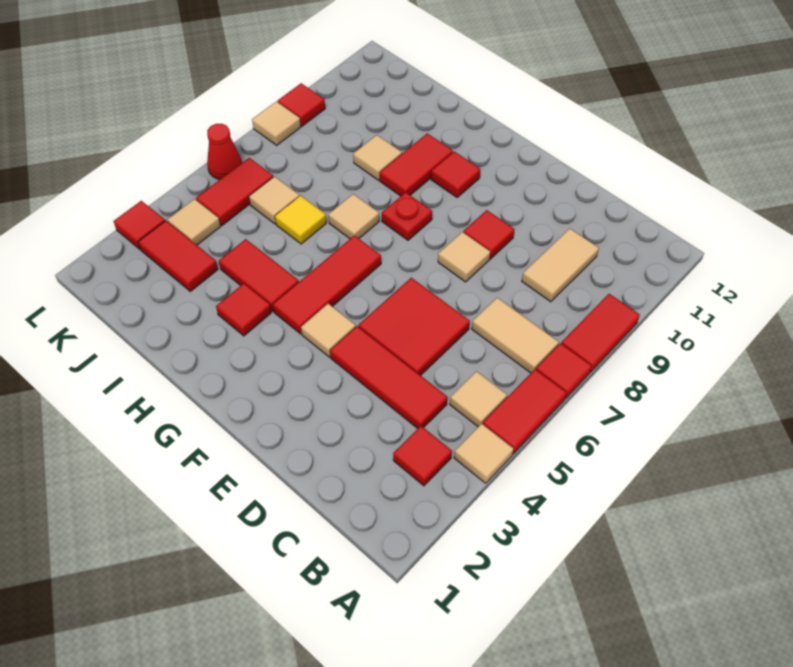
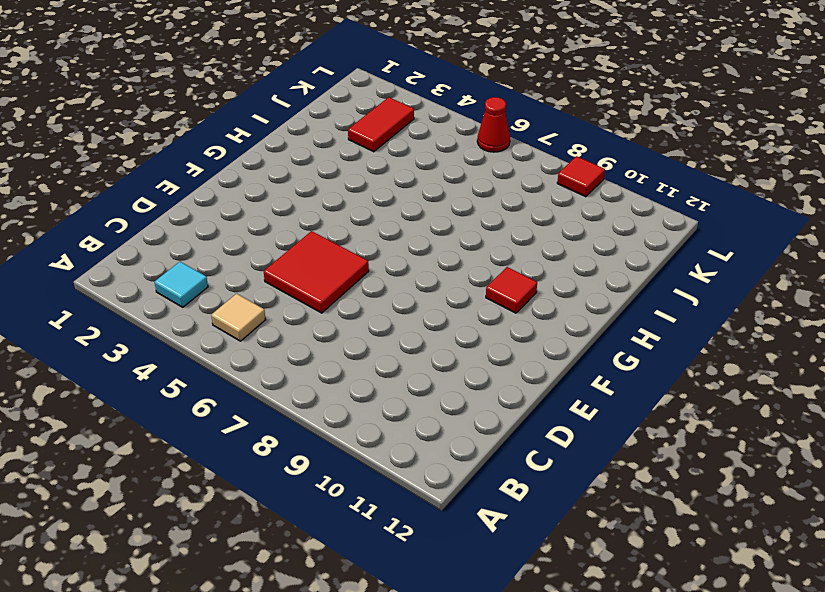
cyan tile B3 level 1 -> red tile B3 level 1
none -> tan tile A4 level 1
none -> red tile A5:A6 level 1
none -> red tile A7 level 1
none -> red tile A8:A9 level 1

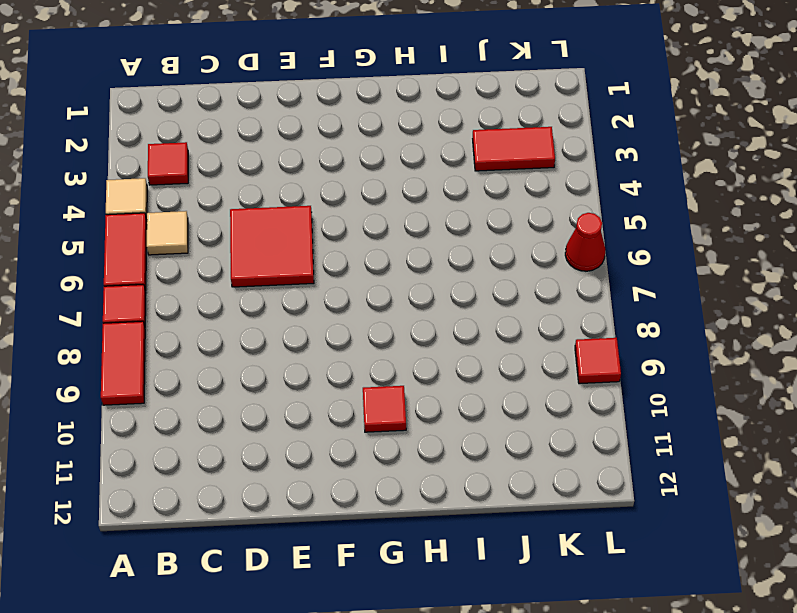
none -> tan tile B7:C7 level 1
none -> red tile C4:E4 level 1
none -> tan tile C9:C10 level 1
none -> tan tile E8 level 1

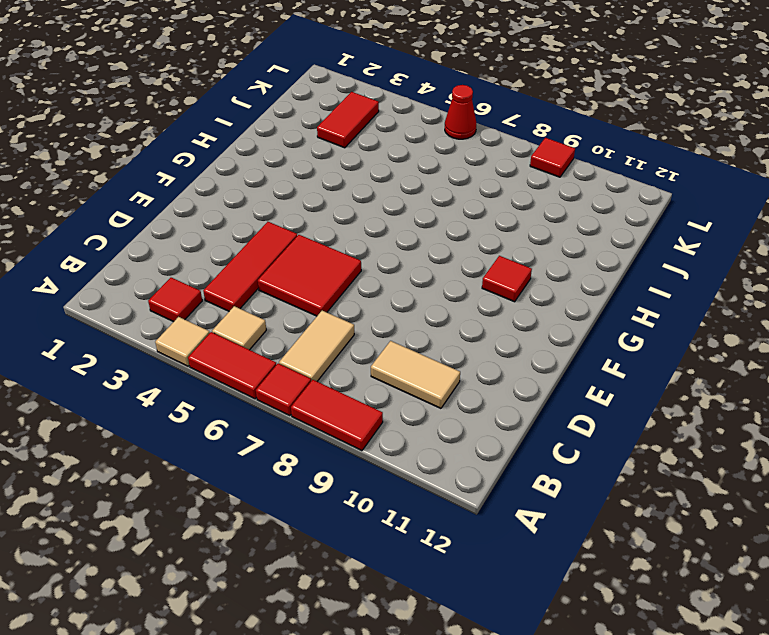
none -> tan tile E8 level 1
none -> red tile E9 level 1
none -> tan tile F4 level 1
none -> red tile G4:G6 level 1

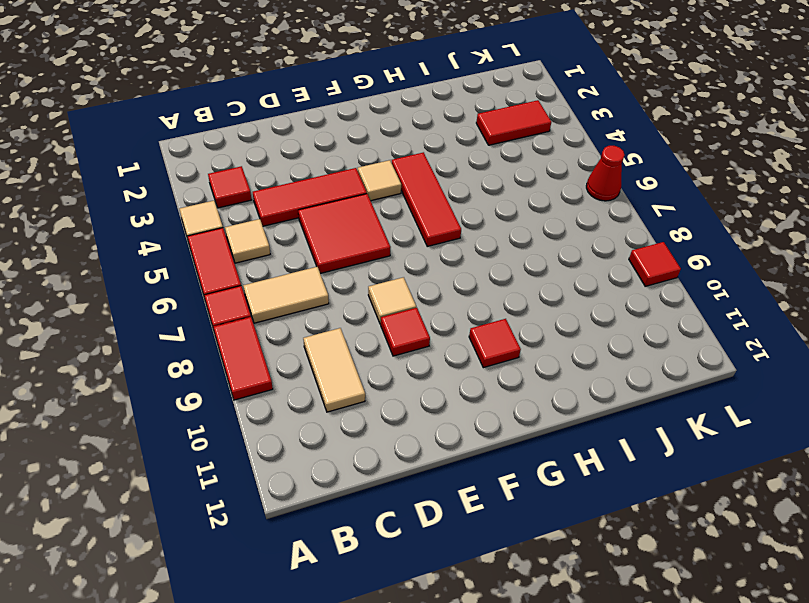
none -> red plate G8 level 1
none -> red tile H3 level 1
none -> red tile H4:I4 level 1
none -> tan tile H7 level 1

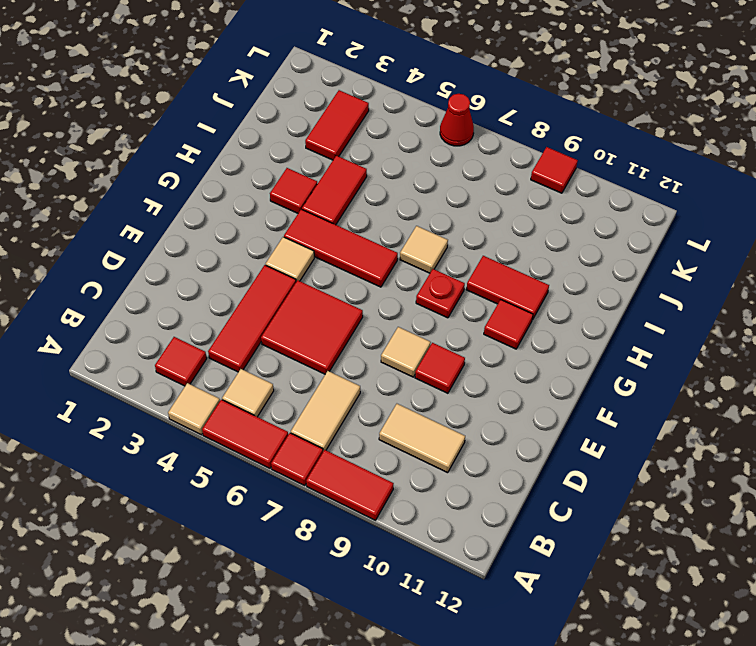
none -> yellow tile I6 level 1
none -> tan tile I9 level 1
none -> tan tile J6 level 1
none -> tan tile K4 level 1

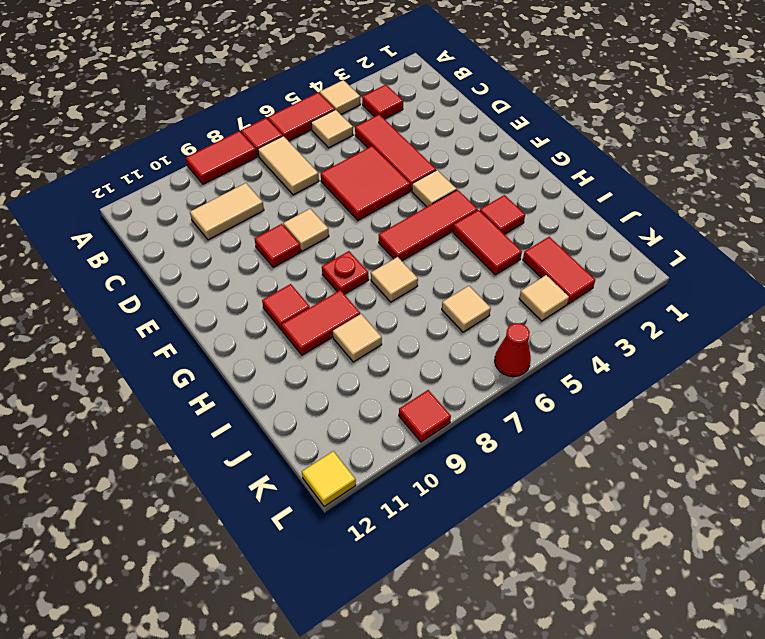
yellow tile L12 level 1 -> yellow tile I6 level 1
none -> red tile K5:K6 level 1
none -> red tile L3 level 1
none -> tan tile L8 level 1

